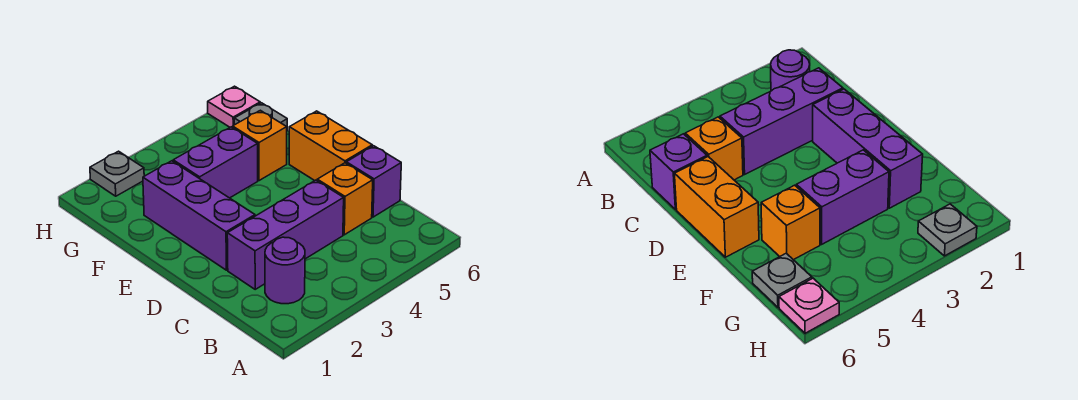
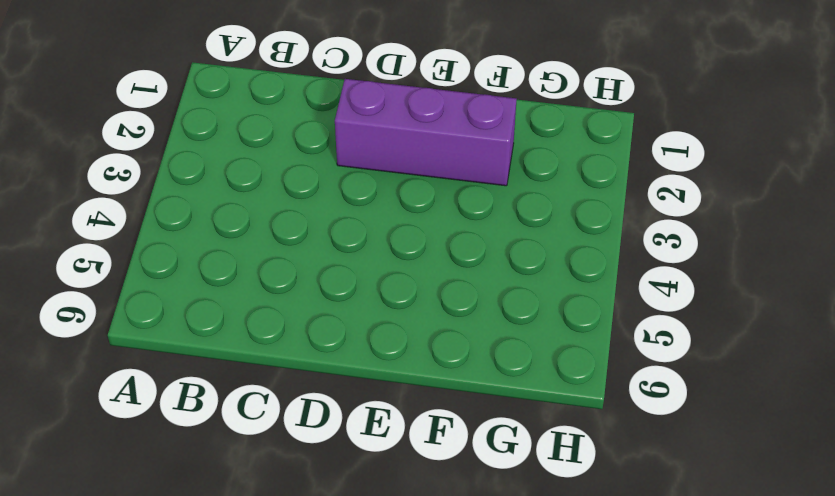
none -> purple round brick B2 level 1
none -> purple brick C2:C4 level 1

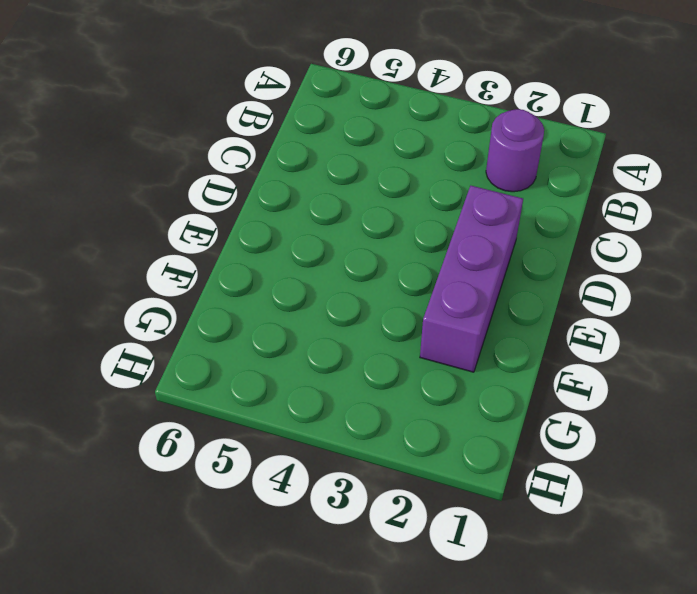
none -> purple brick C2:C4 level 1
none -> orange brick C5 level 1

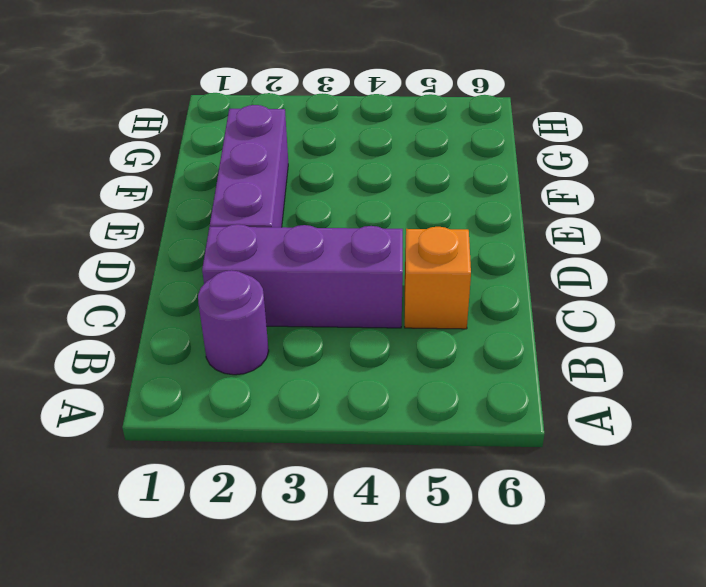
none -> purple brick C6 level 1
none -> orange brick D6:E6 level 1

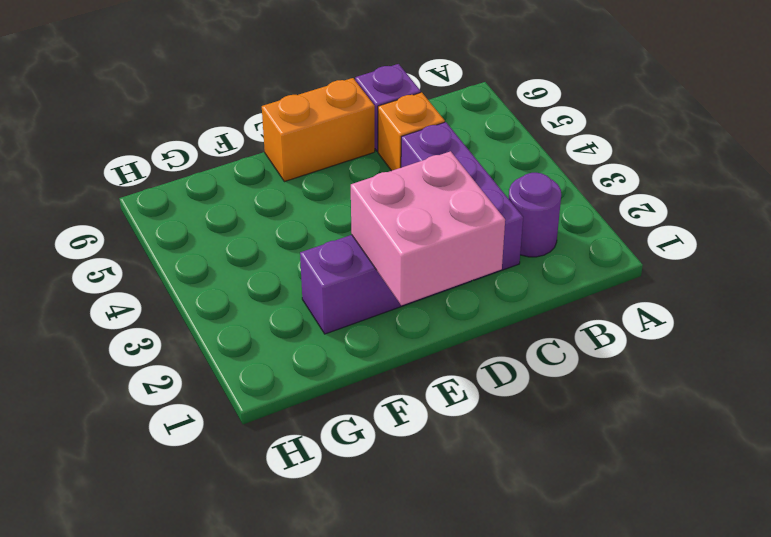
pink brick D1:E2 level 2 -> none
none -> purple brick F3:F4 level 1
none -> orange brick F5 level 1

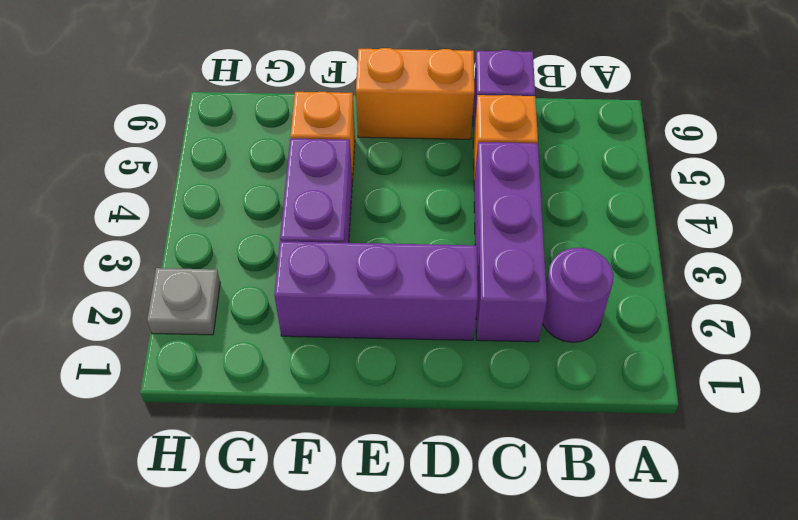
none -> grey plate G6 level 1
none -> pink plate H6 level 1

